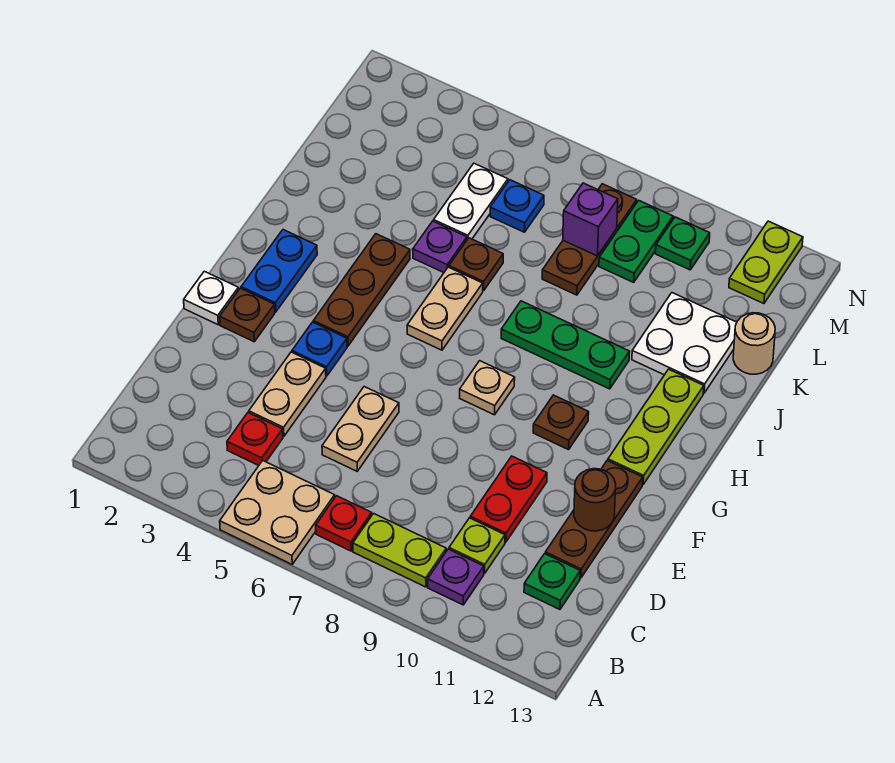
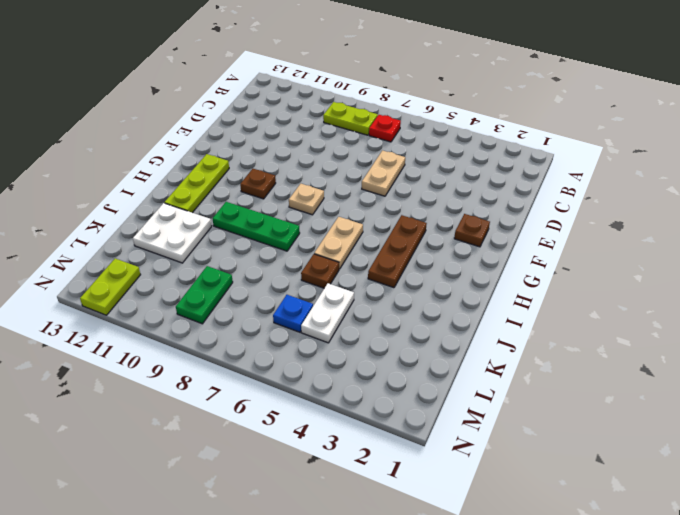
none -> tan plate A5:B6 level 1
none -> purple plate B10 level 1
none -> red plate C4 level 1
none -> lime plate C10 level 1

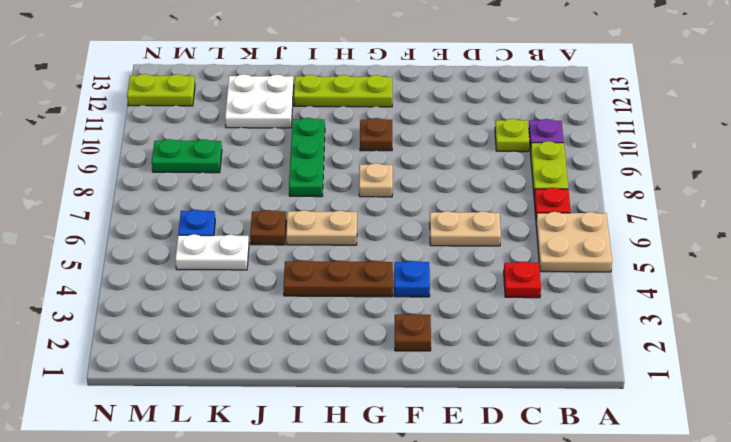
none -> green plate C12 level 1
none -> tan plate D4:E4 level 1
none -> red plate D10:E10 level 1
none -> brown plate D12:F12 level 1

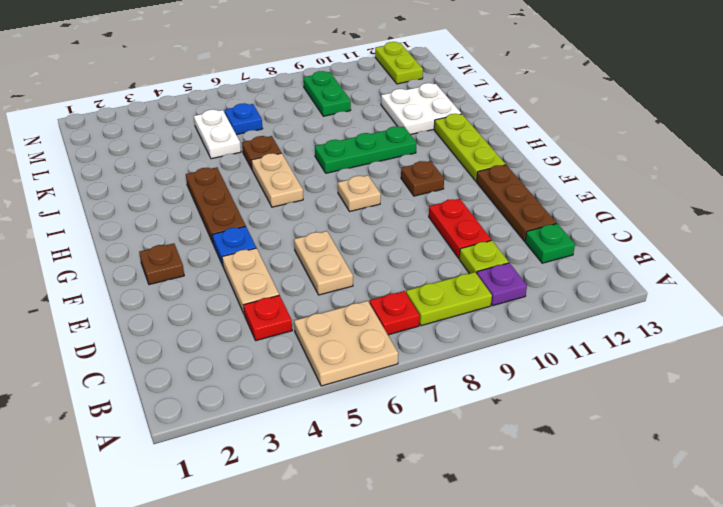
none -> white plate F1 level 1
none -> blue plate G2:H2 level 1
none -> purple plate J5 level 1
none -> brown plate K8:M8 level 1

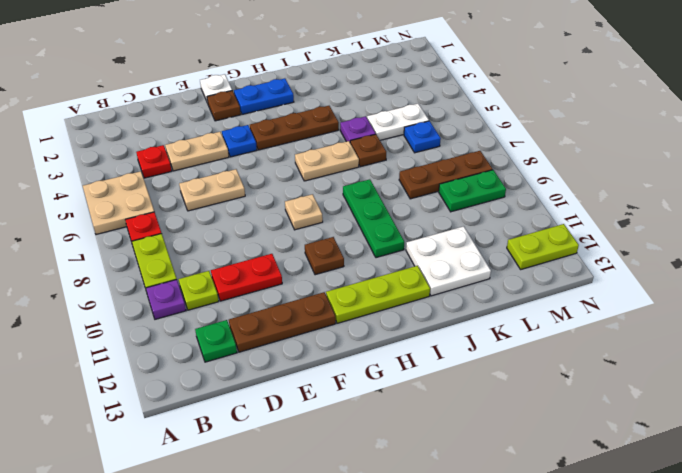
none -> tan round brick K13 level 1
none -> green plate M10 level 1
none -> brown round brick E12 level 2
none -> purple brick L8 level 2

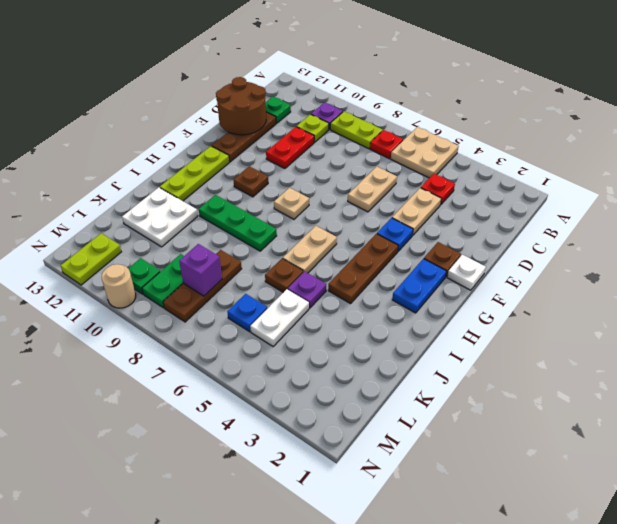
brown round brick D12:E13 level 2 -> brown round brick E12 level 2
tan round brick N10 level 1 -> tan round brick K13 level 1

